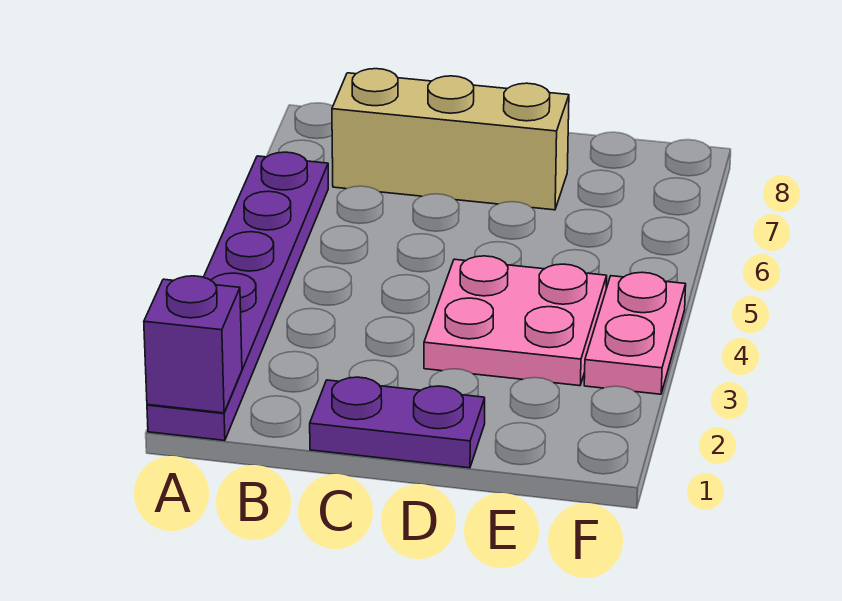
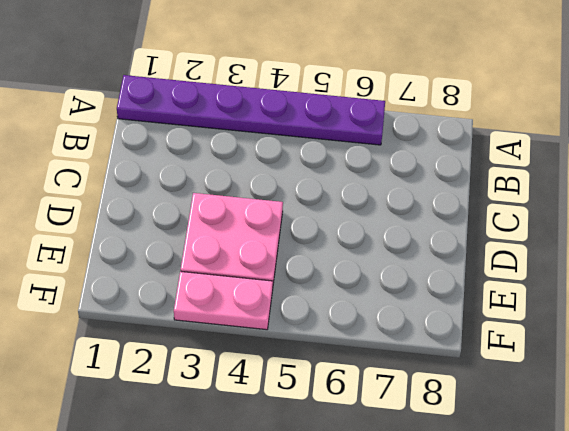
none -> tan brick B7:D7 level 1
none -> purple plate C1:D1 level 1

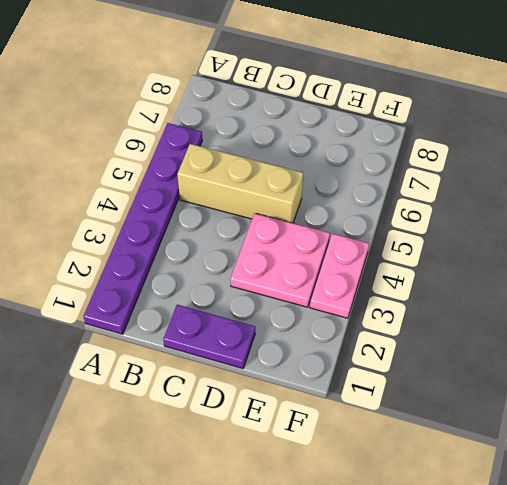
tan brick B5:D5 level 1 -> tan brick B7:D7 level 1
none -> purple brick A1 level 2

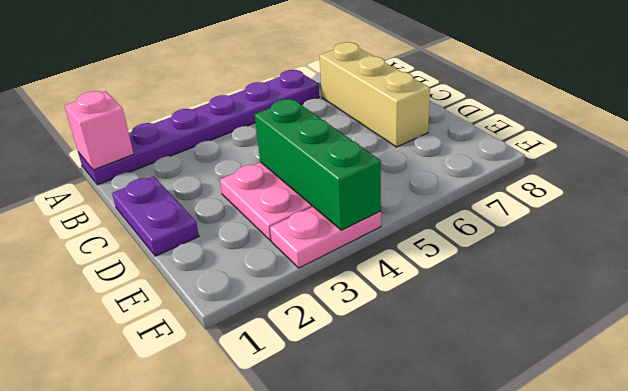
pink brick A1 level 2 -> purple brick A1 level 2
green brick D4:F4 level 2 -> none

